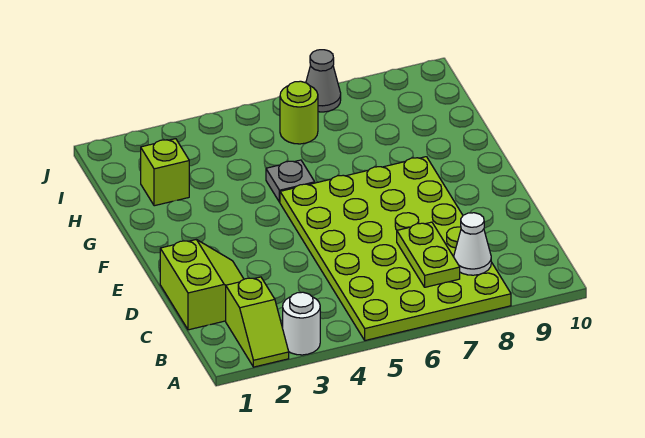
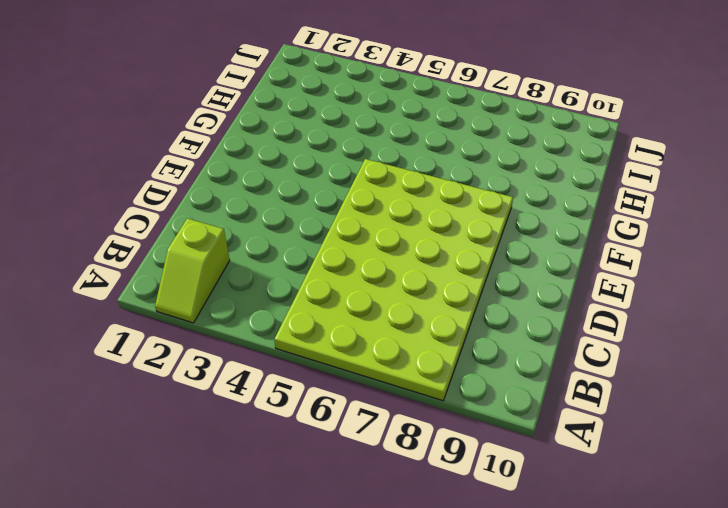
none -> white round brick A3 level 1
none -> lime slope C1:D2 level 1 top 1

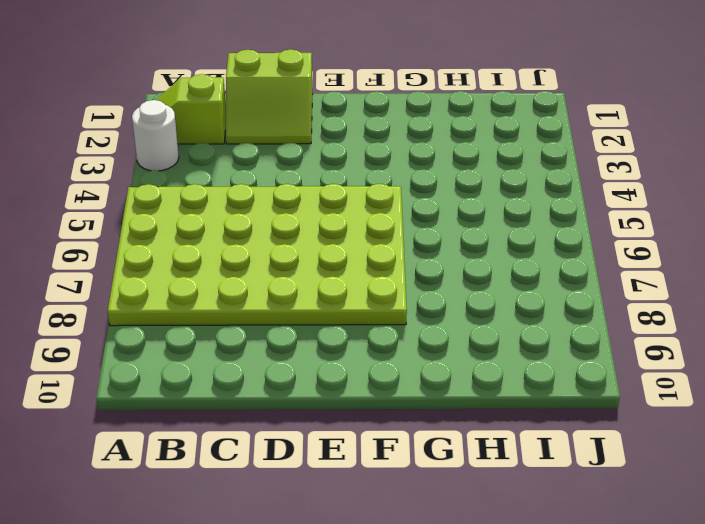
none -> grey plate G5 level 1
none -> lime brick H2 level 1

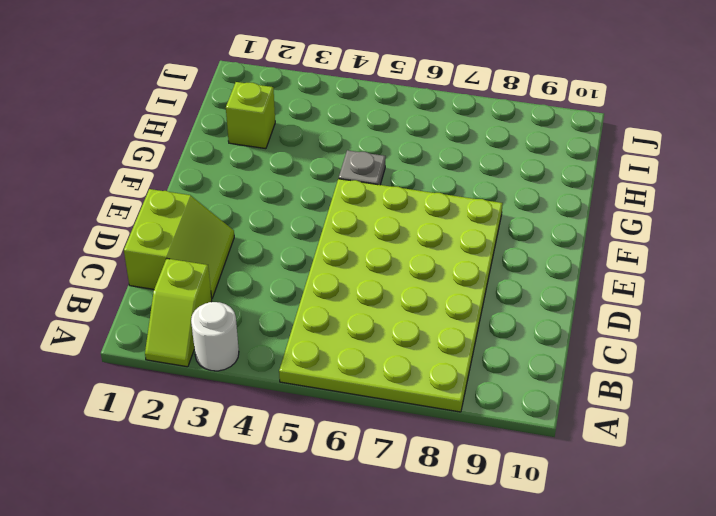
none -> lime round brick I6 level 1
none -> grey cone J7 level 1

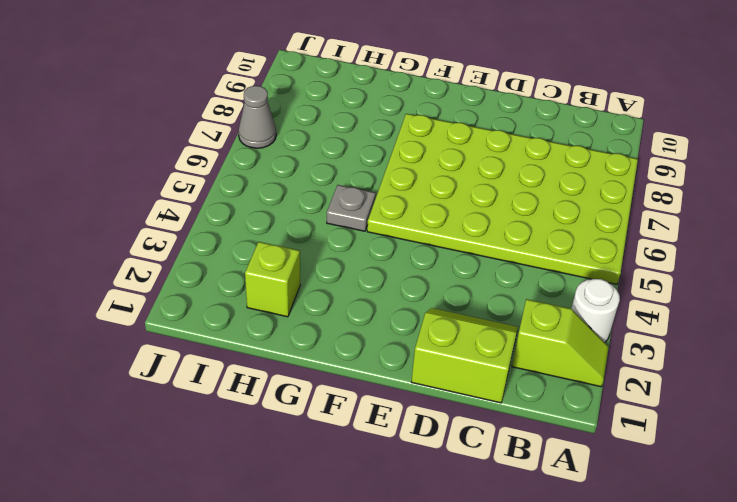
none -> lime round brick I6 level 1
none -> lime plate B7:C7 level 2

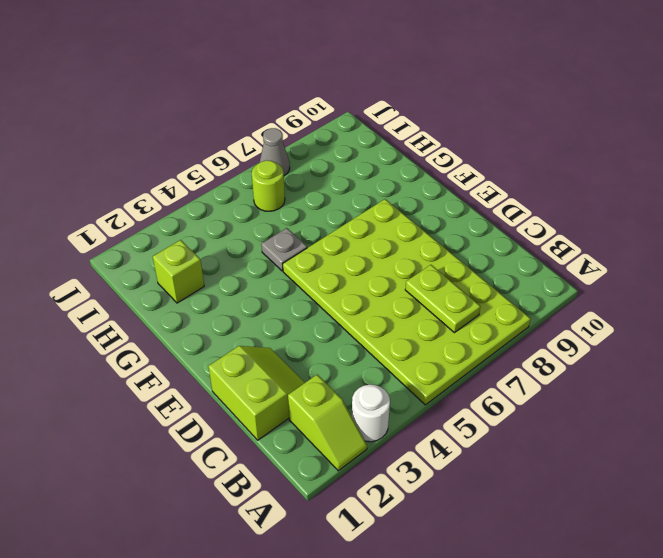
none -> white cone B8 level 2

